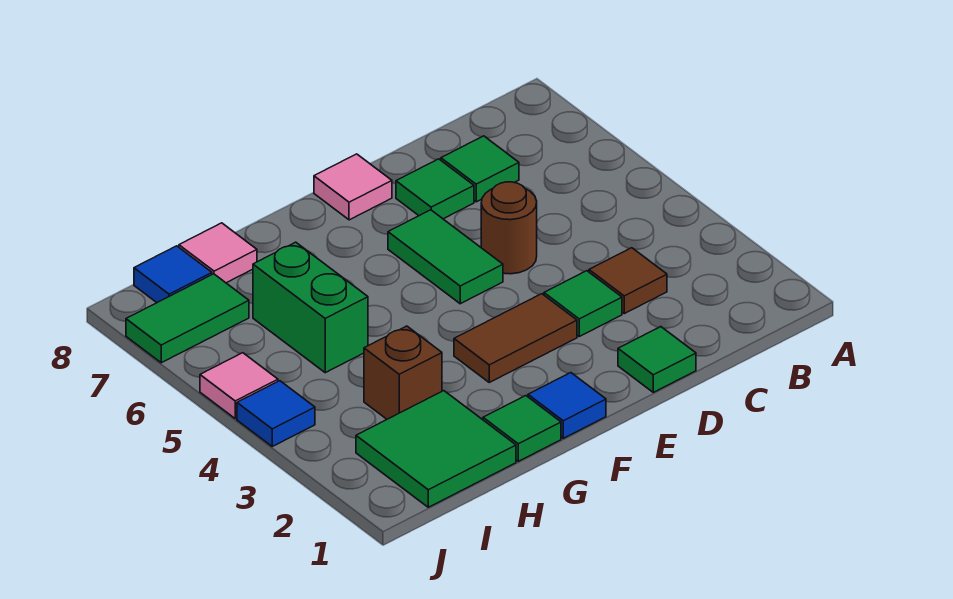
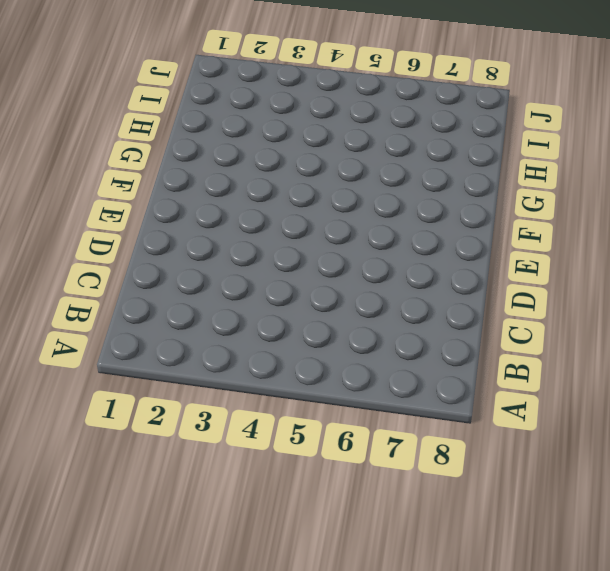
none -> brown tile C3 level 1
none -> green tile C7 level 1
none -> green tile D1 level 1

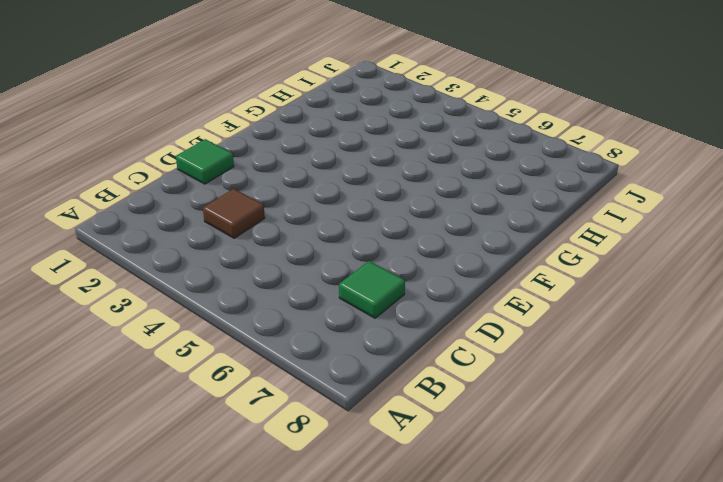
none -> green tile D3 level 1
none -> brown round brick D5 level 1
none -> green tile D7 level 1

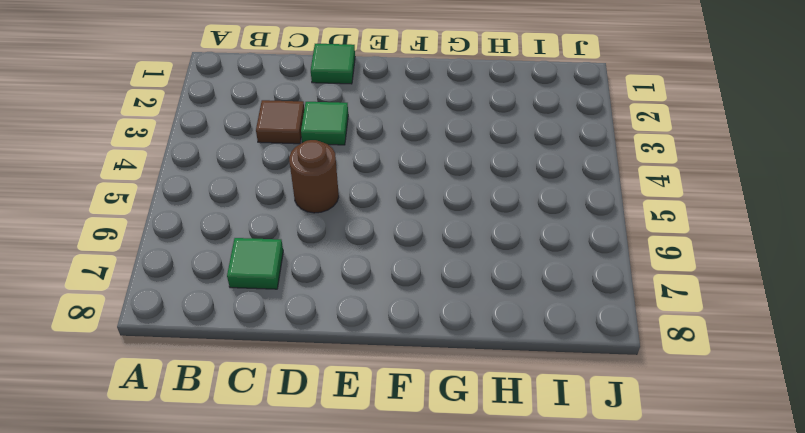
none -> green tile D7 level 1
none -> brown tile E3:F3 level 1
none -> green tile E5:E6 level 1

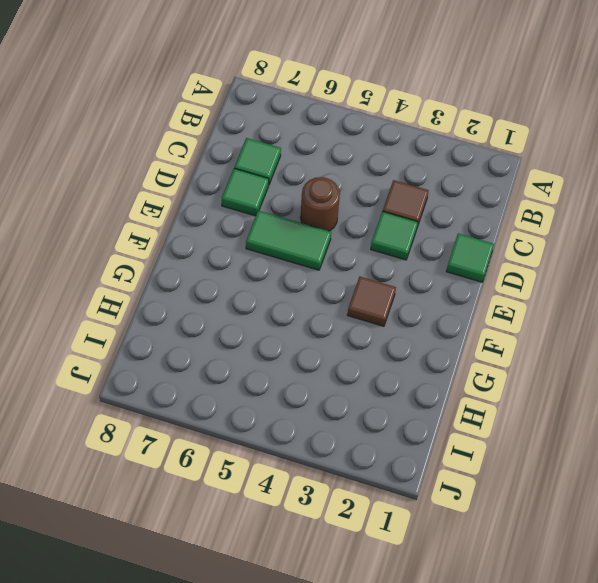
brown tile F3 level 1 -> brown tile E3:F3 level 1
none -> pink tile E8 level 1
none -> blue tile F1 level 1
none -> green tile G1 level 1

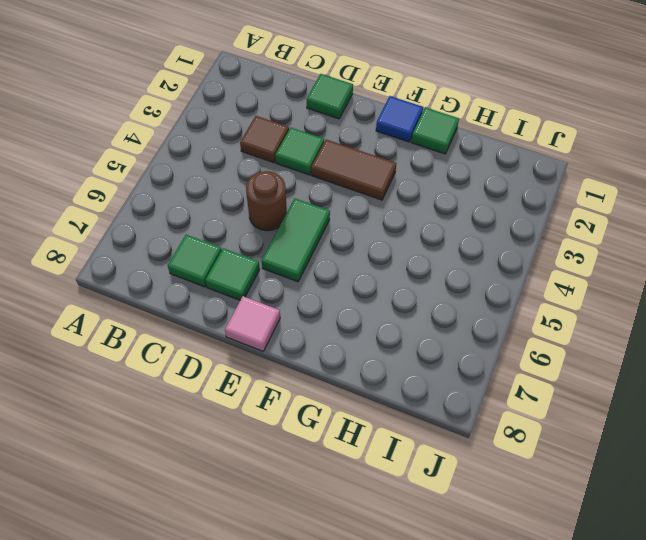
none -> green tile H1:I2 level 1
none -> brown brick H3 level 1
none -> green brick H5:H6 level 1

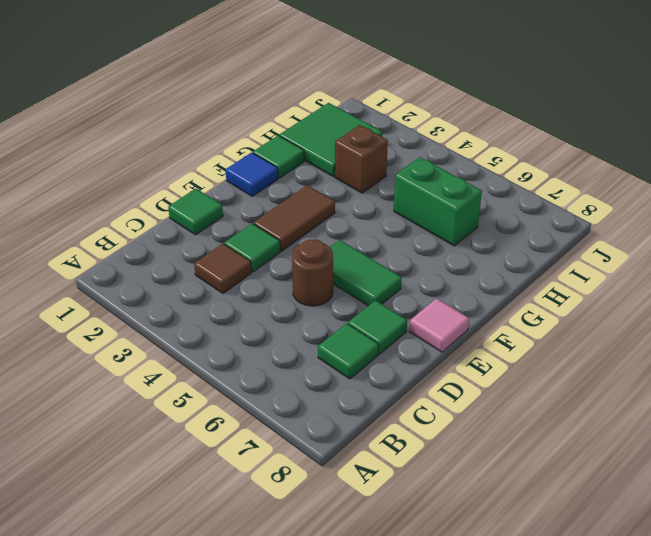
none -> pink tile H8 level 1
none -> green tile I7:J7 level 1
none -> blue tile I8 level 1

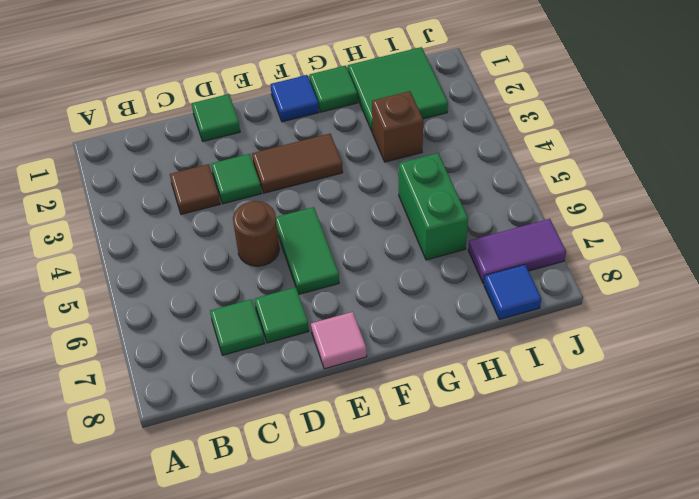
purple tile I7:J7 level 1 -> green tile I7:J7 level 1
none -> pink tile H8 level 1
none -> blue tile J4 level 1
none -> pink tile J5 level 1

